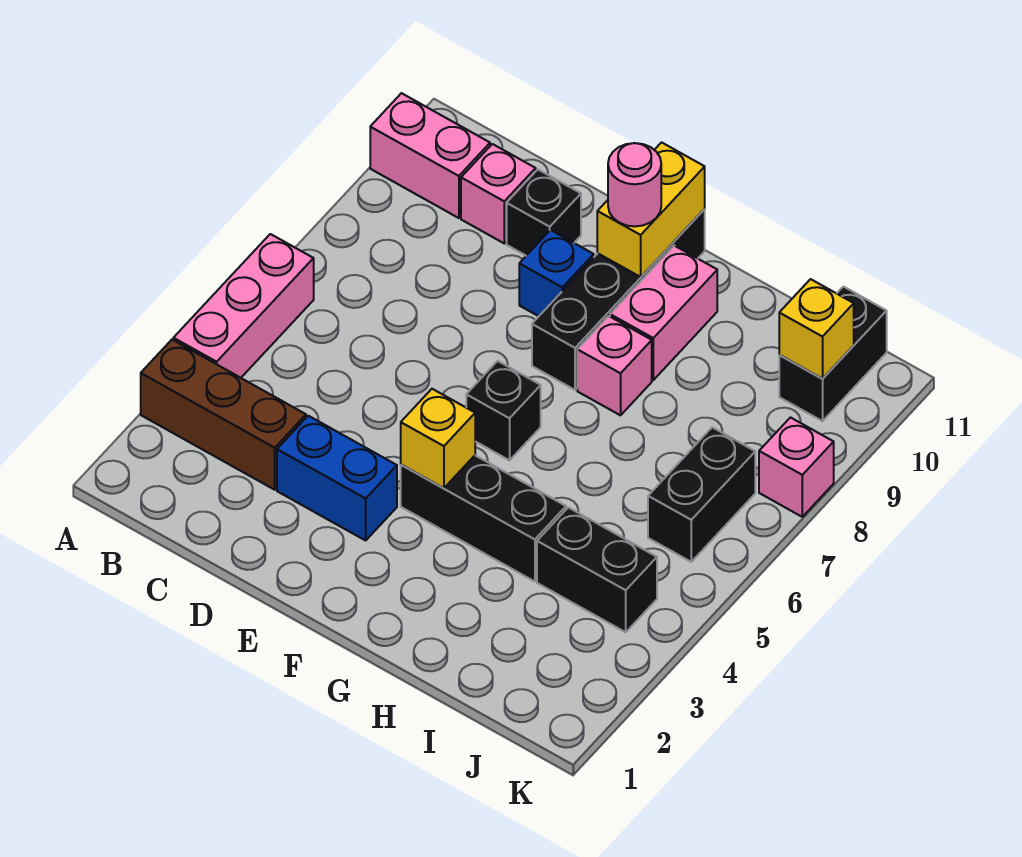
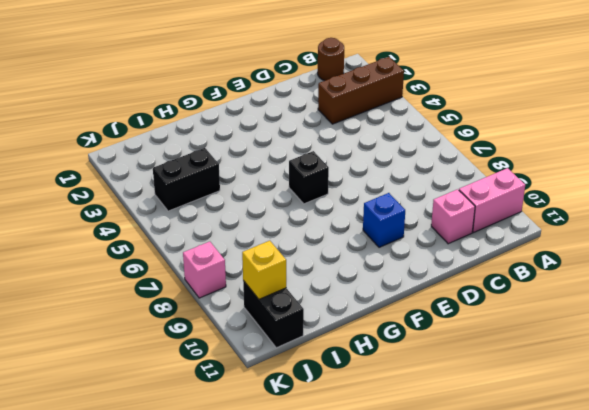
brown round brick B1 level 1 -> none
none -> pink brick A4:A6 level 1
none -> blue brick D3:E3 level 1
none -> black brick D10 level 1

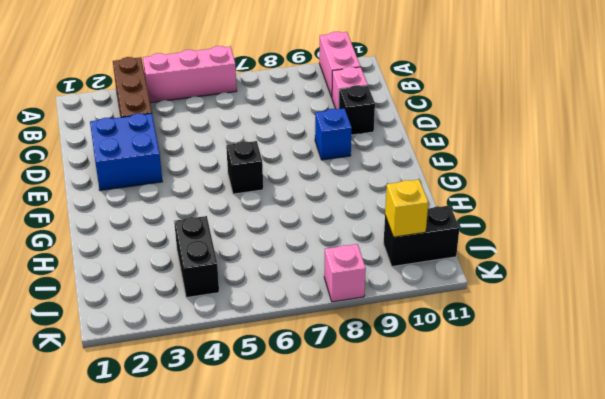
blue brick D2:E3 level 1 -> blue brick D3:E3 level 1
none -> black brick F4:H4 level 1
none -> black brick F8:F11 level 1
none -> pink brick G8 level 1

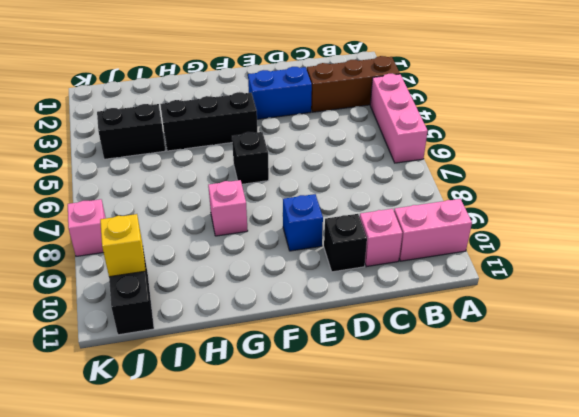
none -> black brick F8:F11 level 1
none -> pink brick G9:G10 level 1
none -> black brick J6:J7 level 1

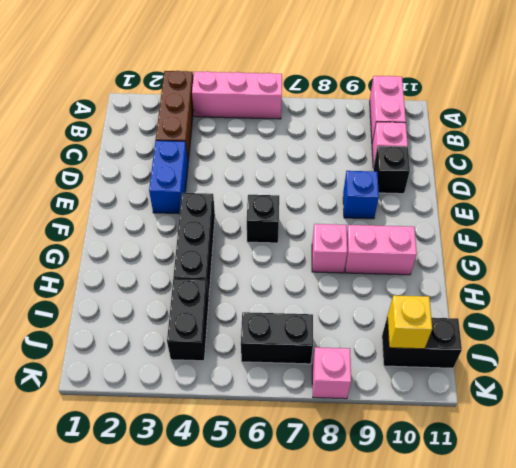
none -> black brick F8:F11 level 1
none -> yellow brick F4 level 2
none -> yellow brick F10:F11 level 2

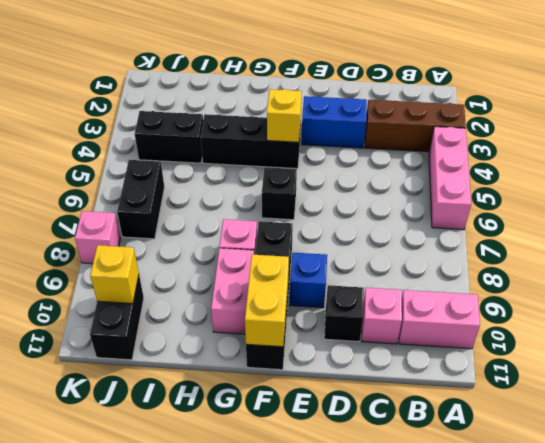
none -> pink round brick F10 level 3

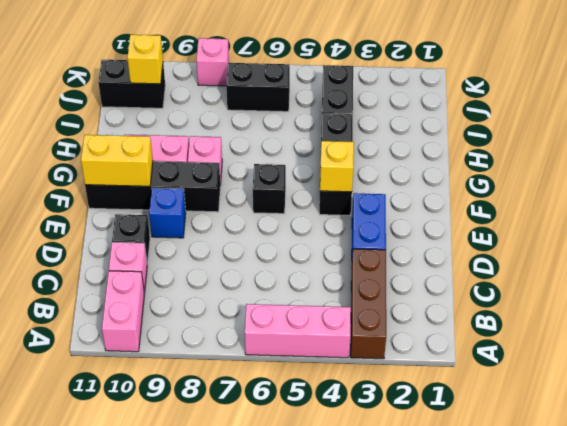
none -> pink round brick F10 level 3

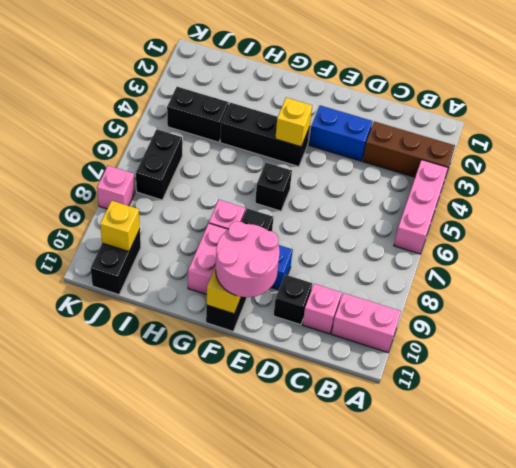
pink round brick E10:F11 level 3 -> pink round brick F10 level 3

